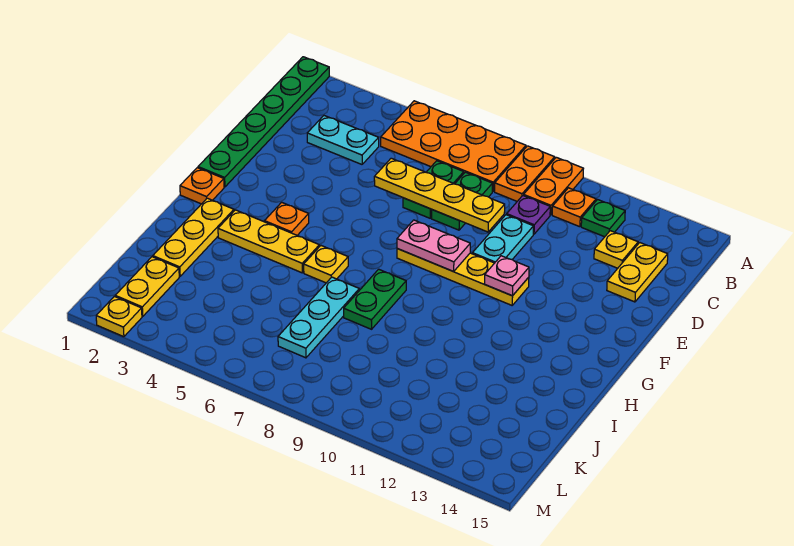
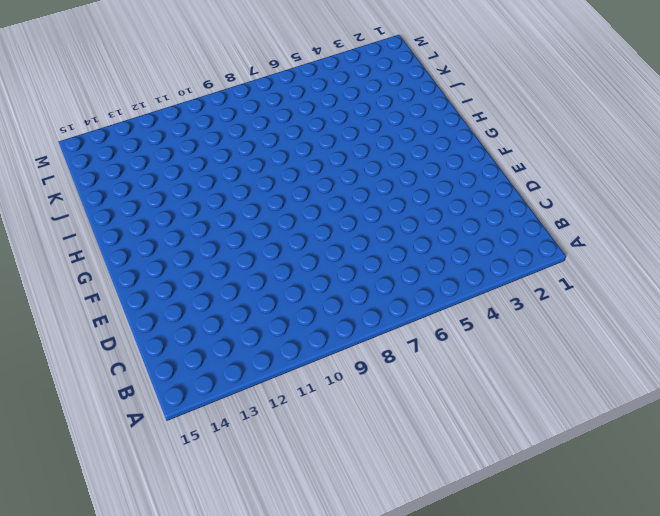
none -> green plate A1:F1 level 1
none -> orange plate A5:B8 level 1
none -> orange plate A9:B9 level 1

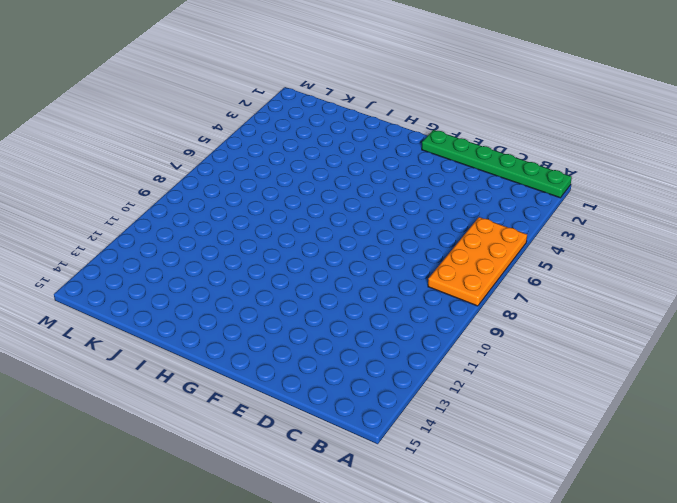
none -> orange plate A9:B9 level 1
none -> orange plate A10:B10 level 1
none -> orange plate B11 level 1

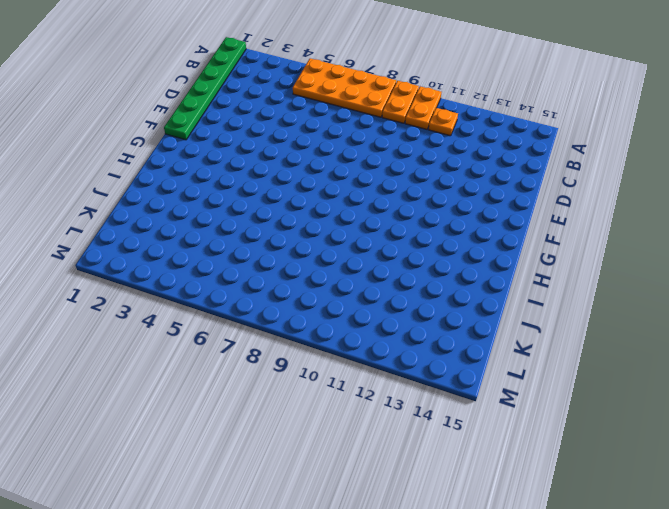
none -> green plate B12 level 1
none -> cyan plate C3:C4 level 1
none -> green plate C7:D7 level 1

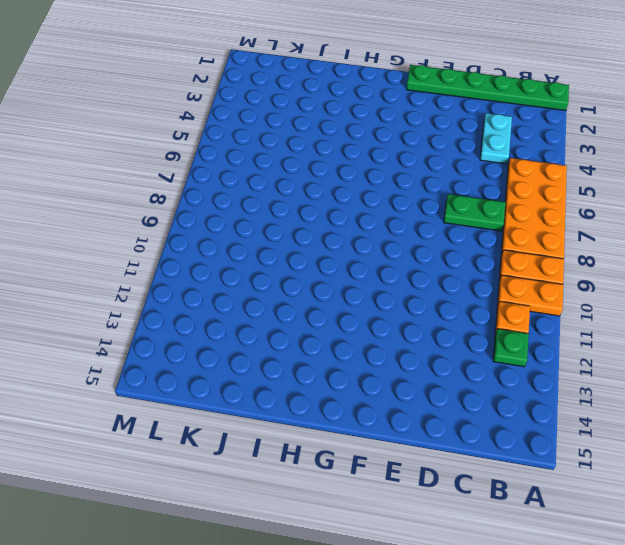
none -> green plate C8:D8 level 1
none -> purple plate C10 level 1
none -> yellow plate C13 level 1

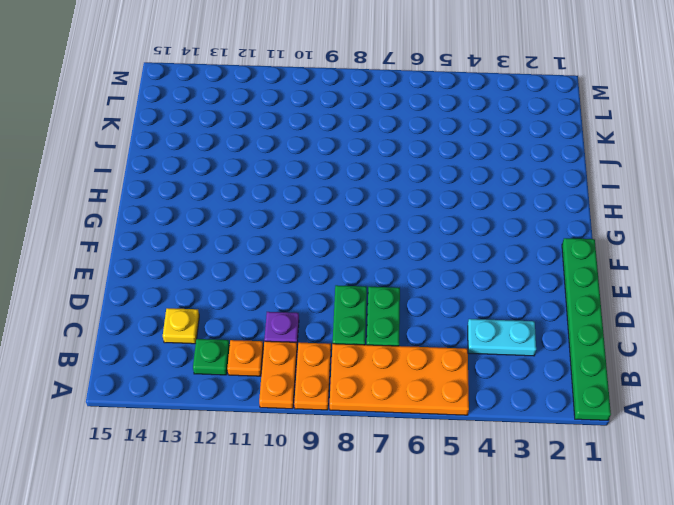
none -> yellow plate C14:D14 level 1
none -> cyan plate D10:E10 level 1
none -> yellow plate F8:F11 level 1

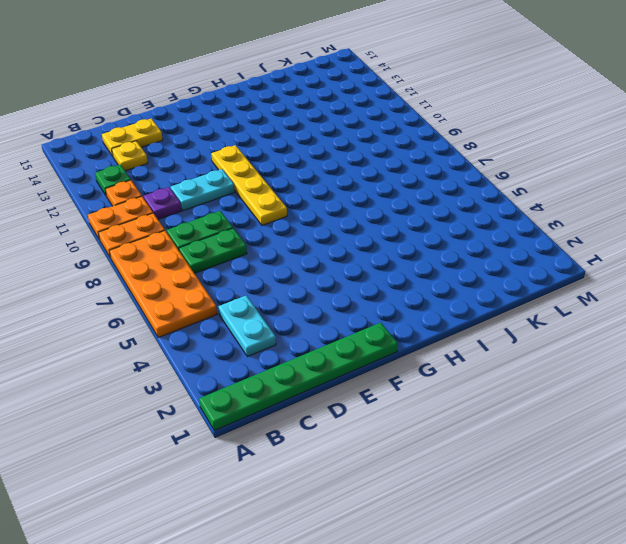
none -> orange plate G1 level 1
none -> orange plate G4 level 1
none -> yellow plate H2:J2 level 1

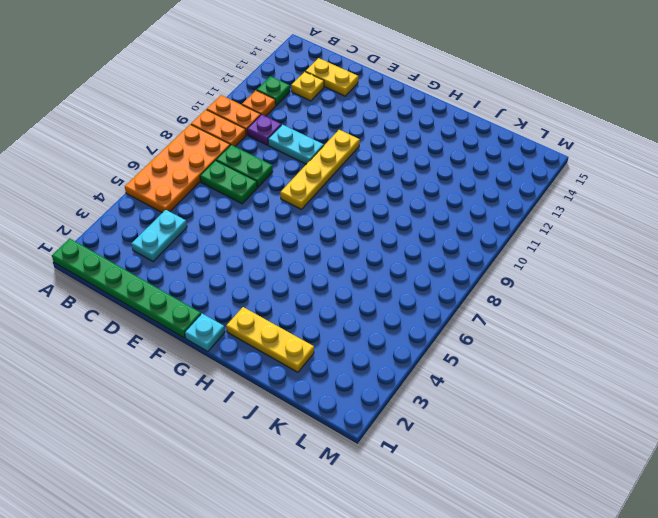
cyan plate G1 level 1 -> orange plate G1 level 1
none -> orange plate G4 level 1
none -> yellow plate H3:H5 level 1
none -> yellow plate H6 level 1

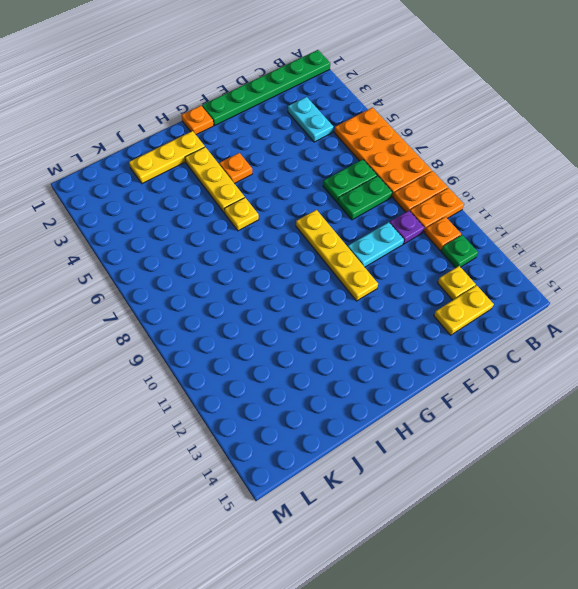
none -> green plate H8:I8 level 1
none -> cyan plate I7:K7 level 1
none -> yellow plate K2:L2 level 1

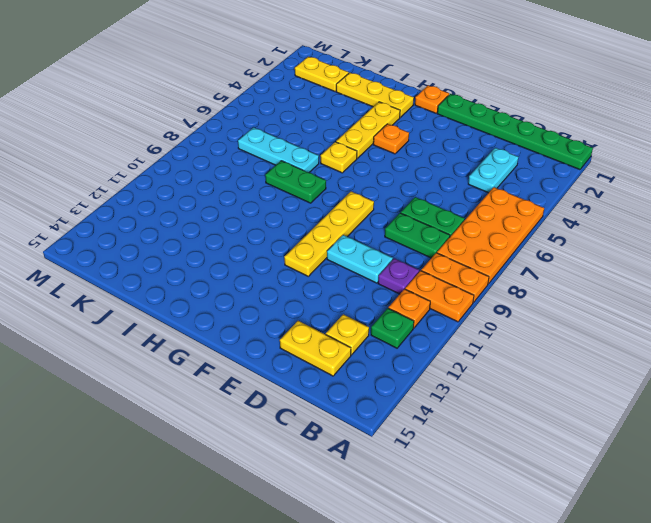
none -> yellow plate M2 level 1
none -> yellow plate D6:D9 level 2
none -> pink plate F8:F9 level 2

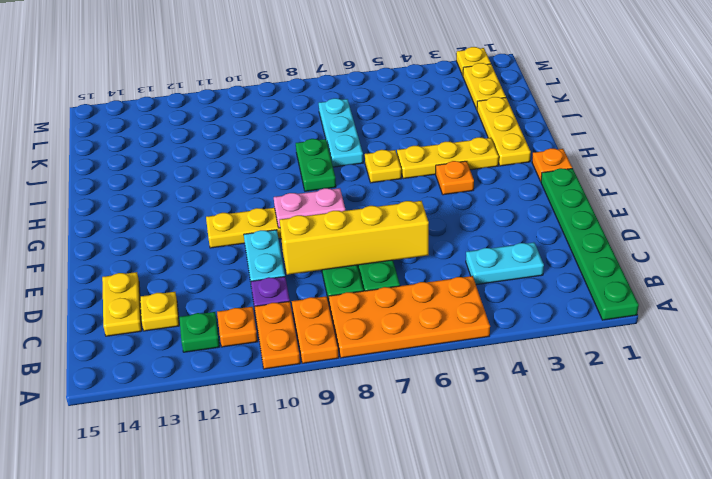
yellow brick D6:D9 level 2 -> yellow plate D6:D9 level 2
none -> pink plate F11 level 2

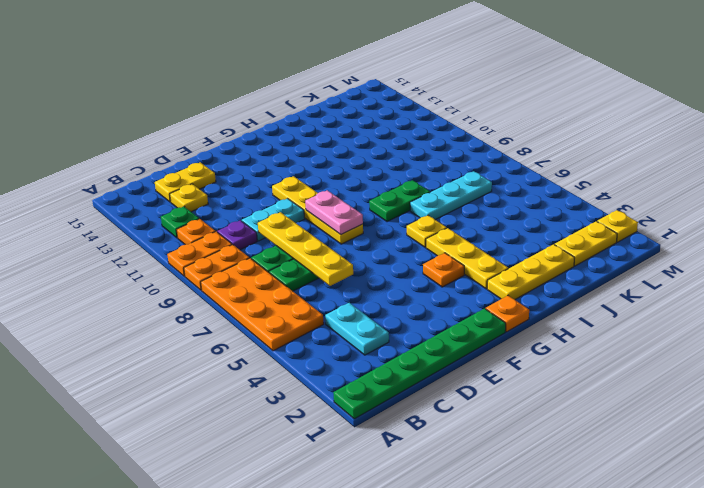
none -> pink plate F11 level 2

